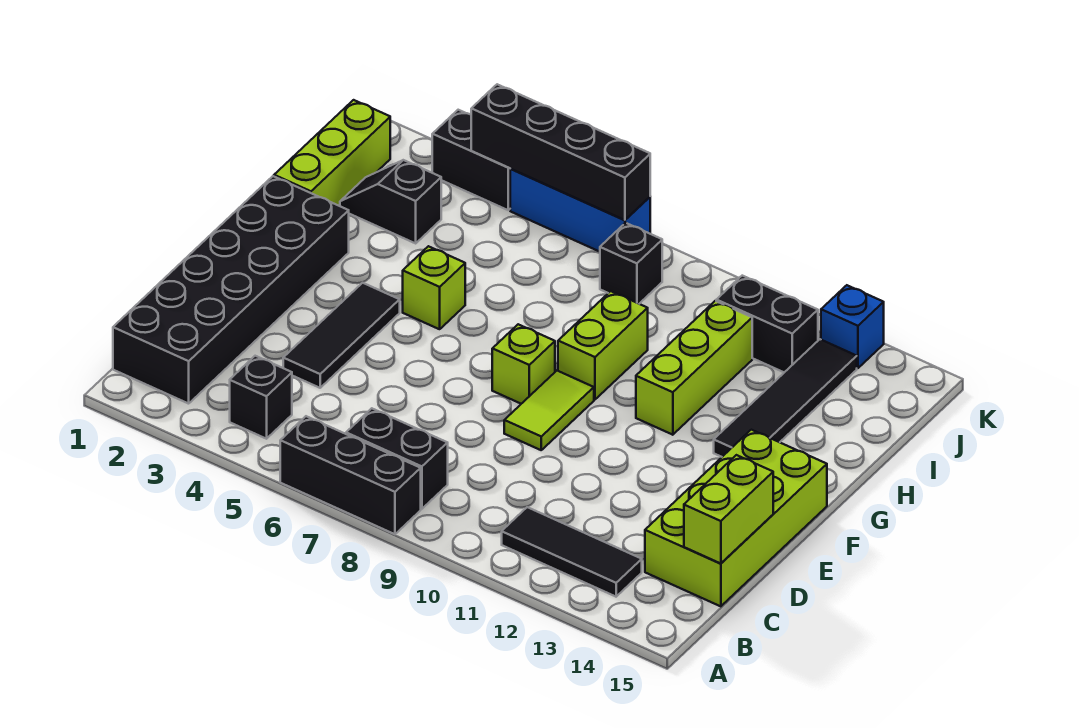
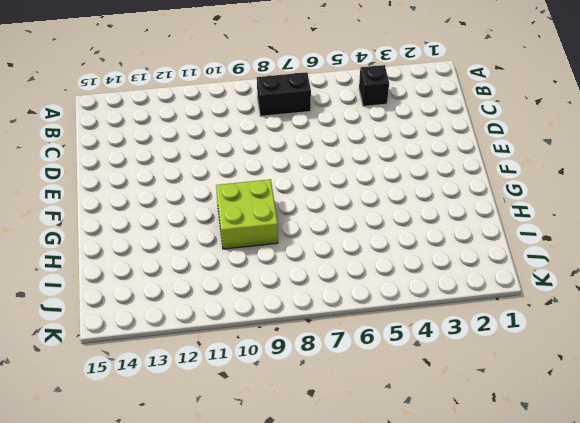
lime brick G9:H10 level 1 -> lime brick G9:H9 level 1
none -> black brick A6:A8 level 1
none -> black brick B1:G2 level 1
none -> black tile B11:B13 level 1

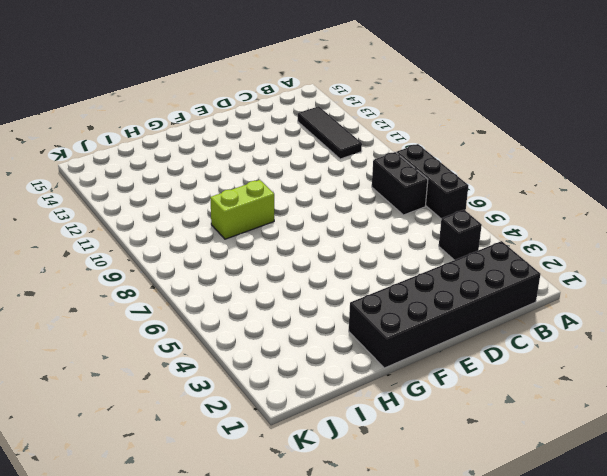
none -> lime brick C14:F15 level 1
none -> black tile D4:F4 level 1
none -> lime tile E9:F9 level 1

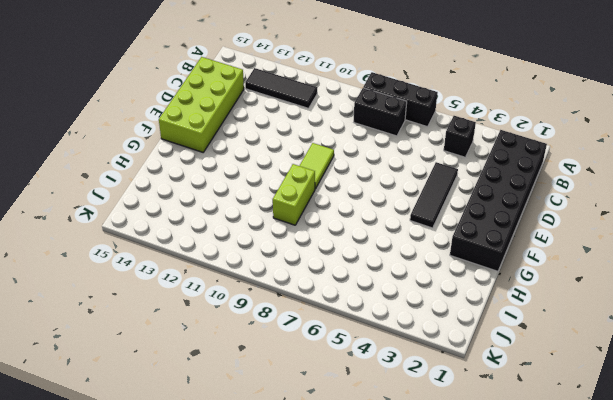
none -> lime brick F8 level 1
none -> lime brick G5 level 1
none -> lime brick G11:I11 level 1

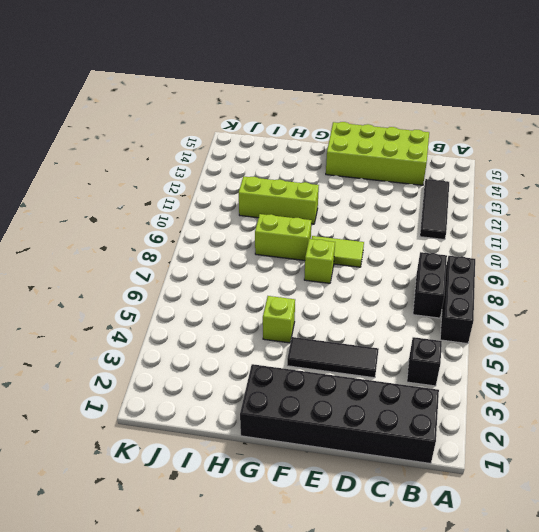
none -> black tile G13:J13 level 1
none -> lime brick H1:J1 level 1
none -> black slope I2:I3 level 1 top 3

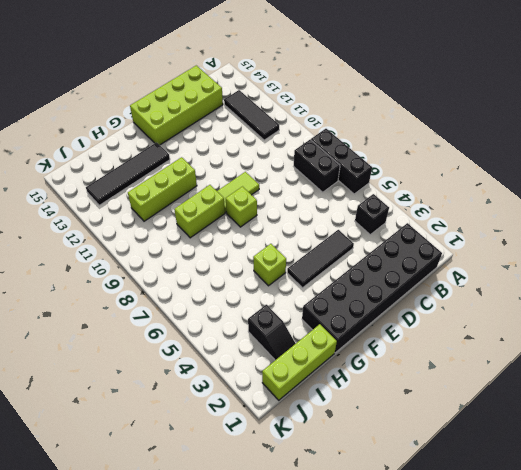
none -> black brick J8 level 1
none -> black brick J11:J12 level 1
none -> black brick K3:K4 level 1

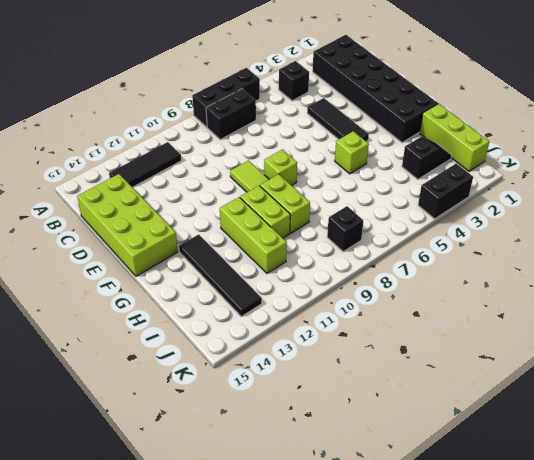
lime brick G10:H10 level 1 -> lime brick C15:D15 level 2
none -> black brick J11:J12 level 1
none -> blue brick K5:K7 level 1
none -> blue brick K13 level 1

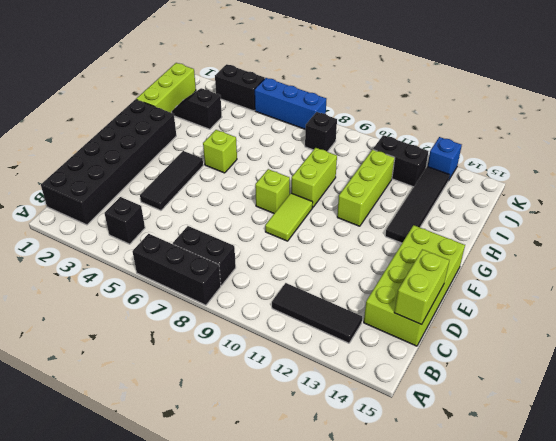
none -> black brick K4:K7 level 2

